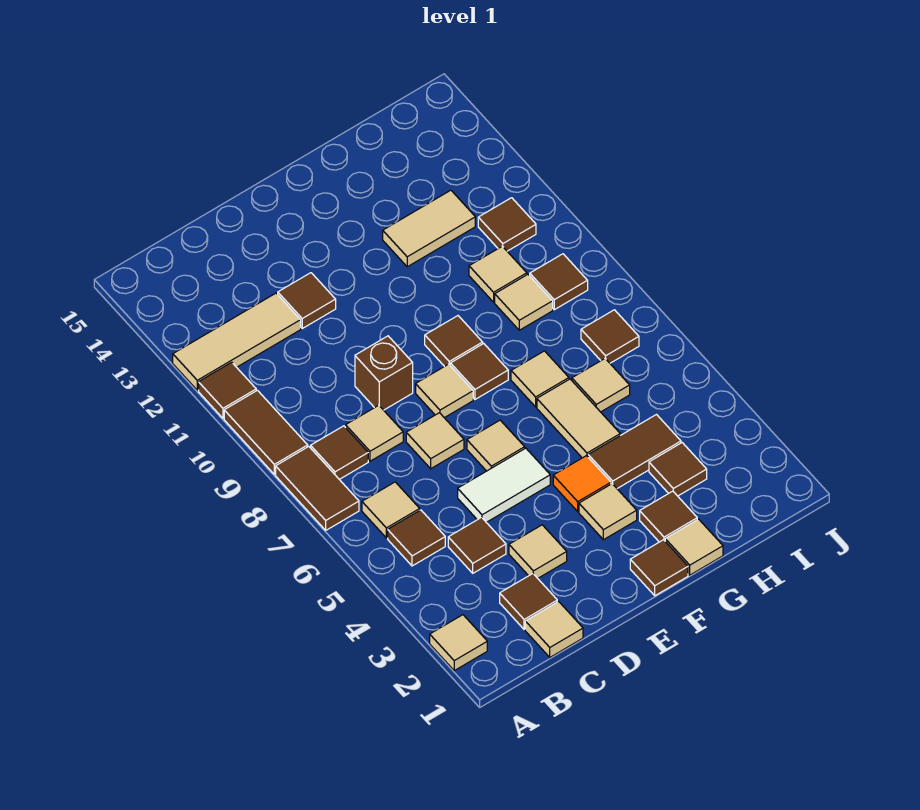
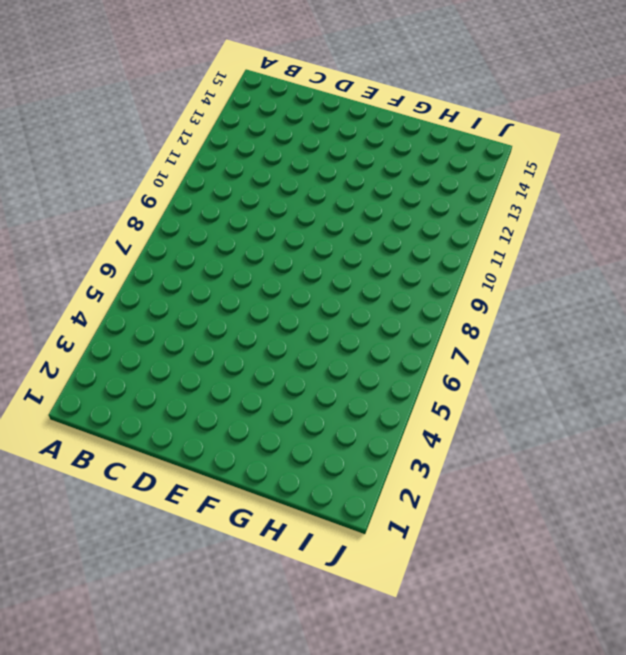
none -> tan tile A2 level 1
none -> brown tile A7:A8 level 1
none -> brown tile A9:A10 level 1
none -> brown tile A11 level 1

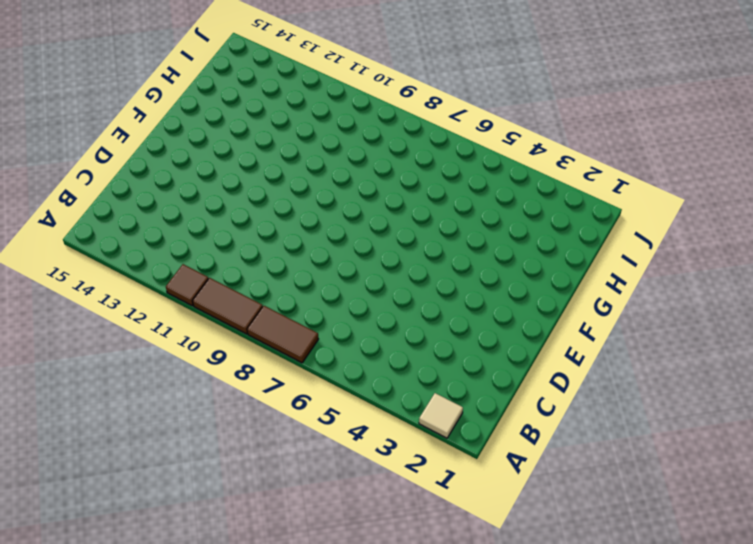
none -> tan tile A12:C12 level 1
none -> brown tile B5 level 1
none -> tan tile B6 level 1
none -> brown tile B8 level 1

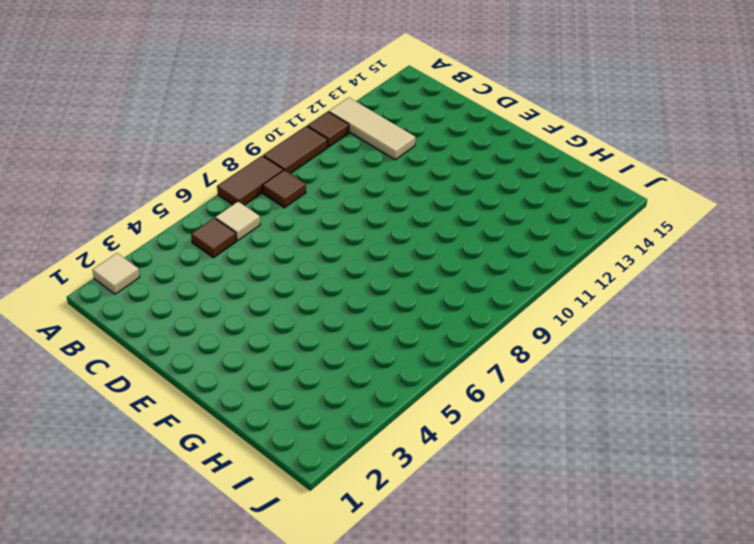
none -> tan tile C1 level 1
none -> brown tile C2 level 1
none -> brown tile C4 level 1
none -> tan tile C8 level 1

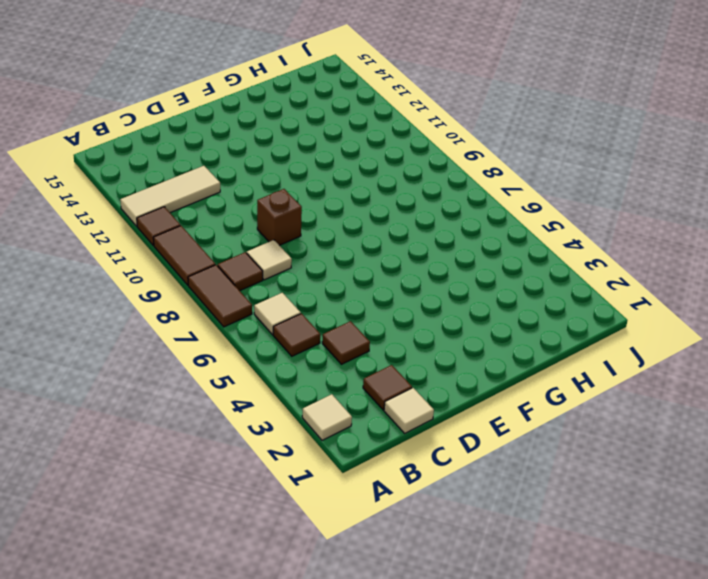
none -> tan tile D3 level 1
none -> white tile D5:E5 level 1
none -> tan tile D7 level 1
none -> brown tile D12 level 1

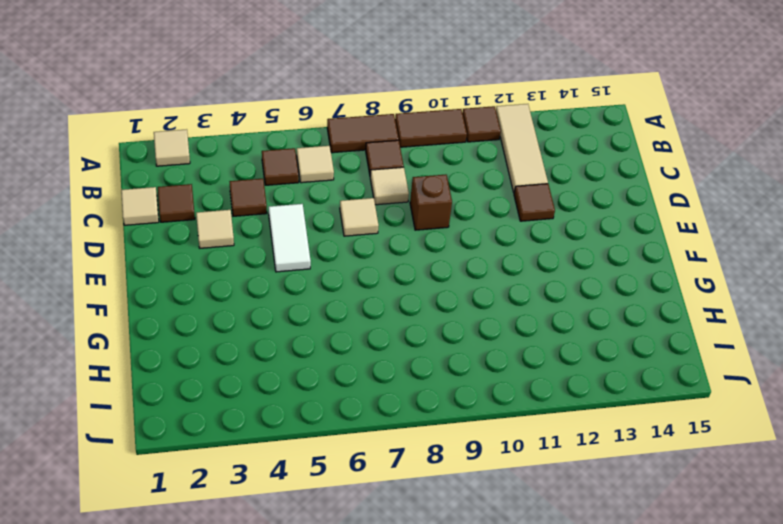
none -> tan tile E6 level 1
none -> tan tile E8 level 1
none -> brown tile F1 level 1
none -> tan tile F3 level 1

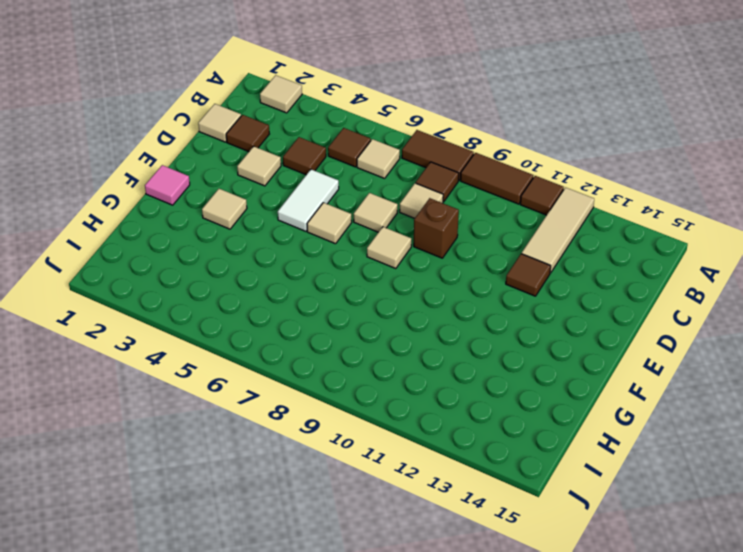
pink tile F1 level 1 -> brown tile F1 level 1
none -> orange tile F4 level 1
none -> brown tile F8 level 1
none -> brown tile F9 level 1
none -> tan tile G1 level 1

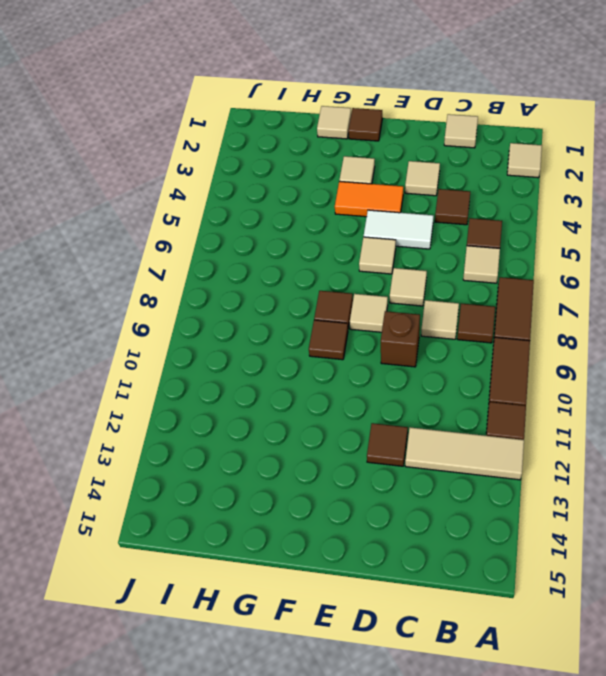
orange tile E4:F4 level 1 -> orange tile F4 level 1
none -> brown tile C2 level 1
none -> brown tile G2 level 1
none -> brown tile G4:H4 level 1
none -> tan tile G5:G6 level 1

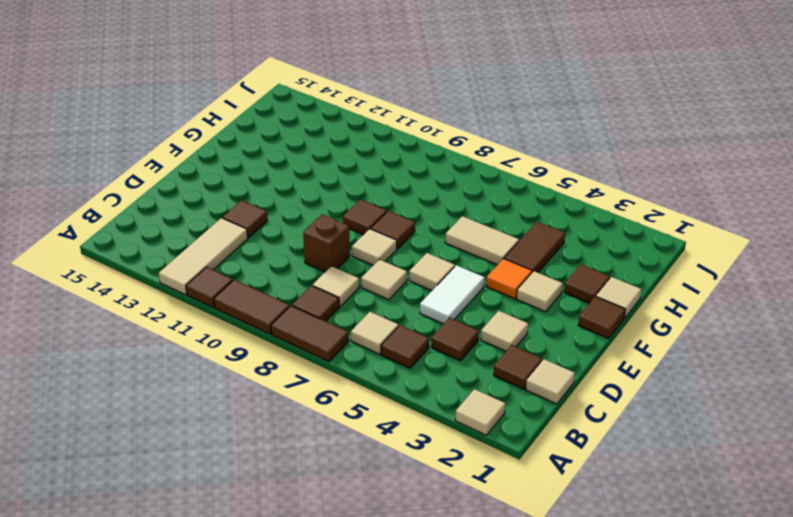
none -> tan tile G7 level 1
none -> tan tile G12:H12 level 1
none -> brown tile H3 level 1
none -> tan tile H6 level 1

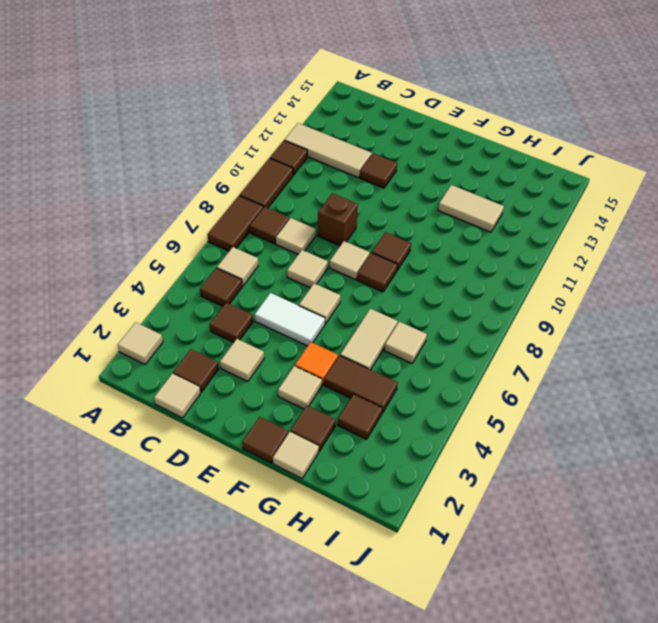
none -> tan tile G7 level 1
none -> tan tile H9 level 1
none -> tan tile H10 level 1
none -> brown tile I7 level 1

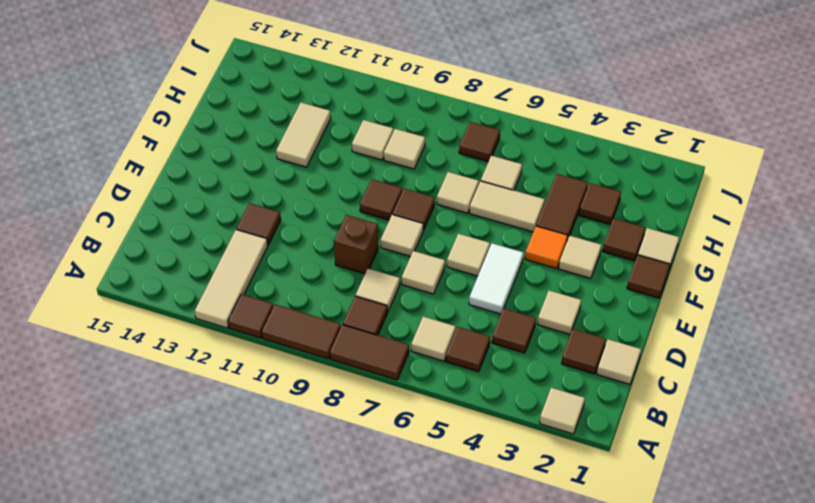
none -> brown tile I9 level 1
none -> brown tile I11 level 1

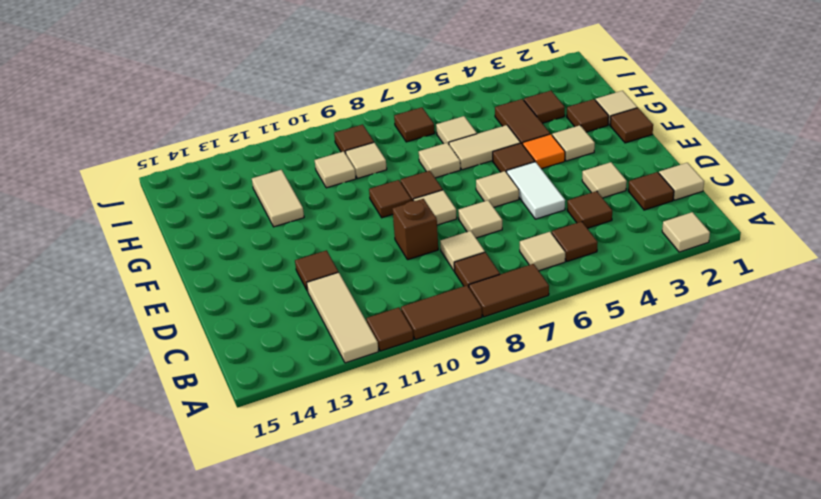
brown tile F5 level 1 -> brown tile I11 level 1

